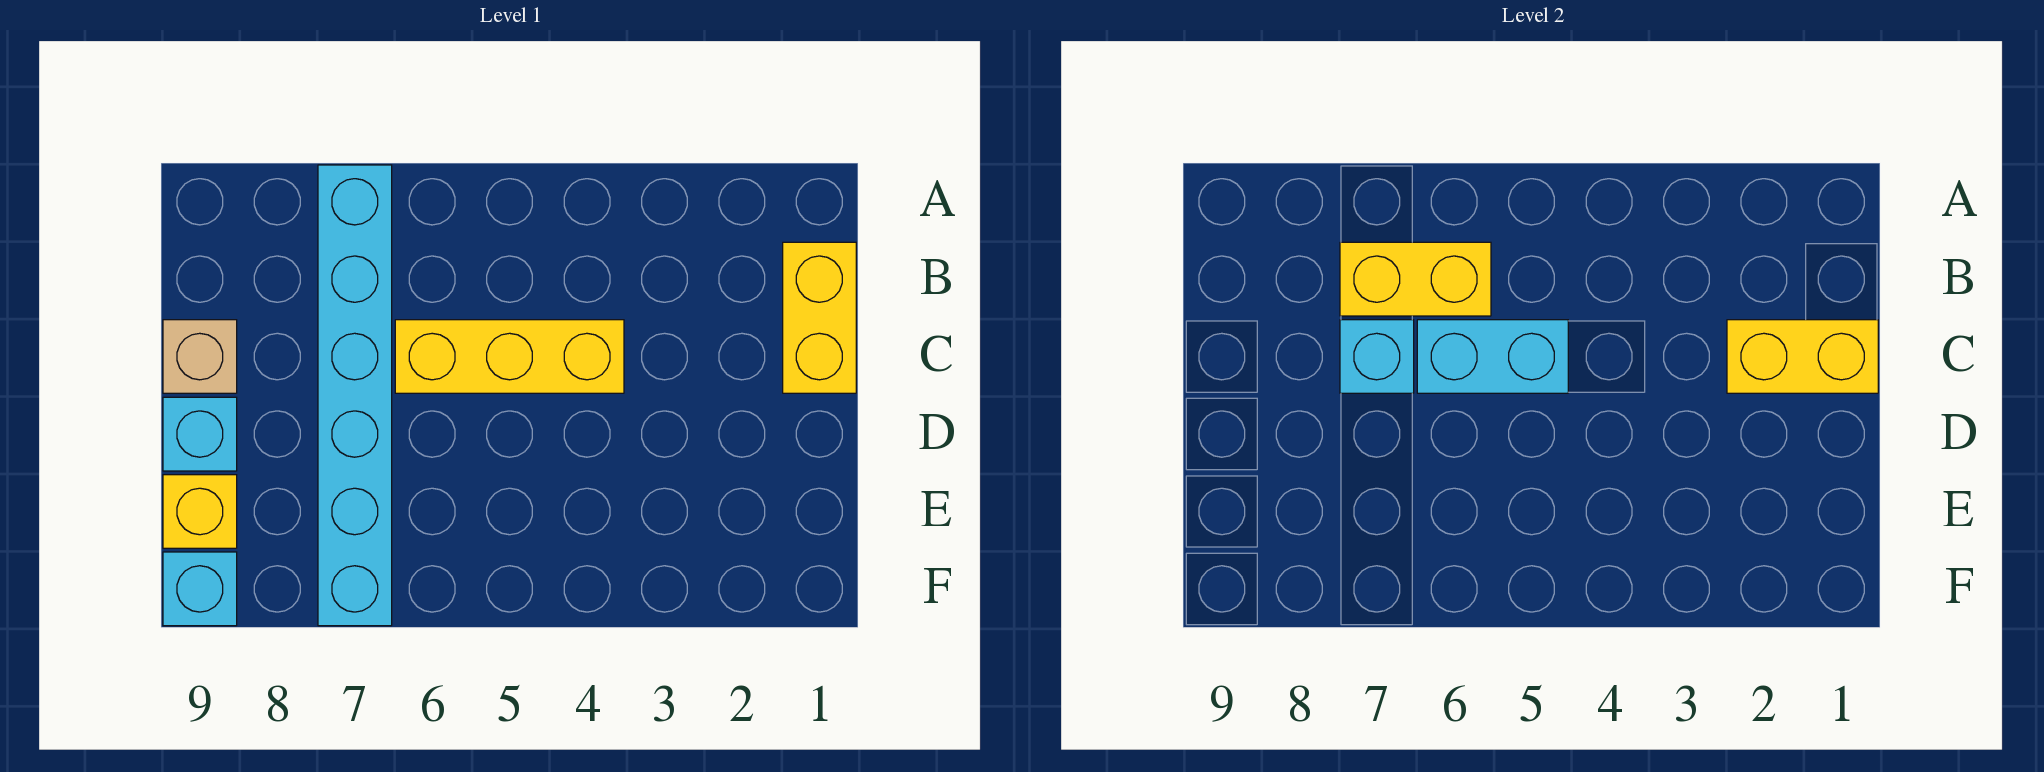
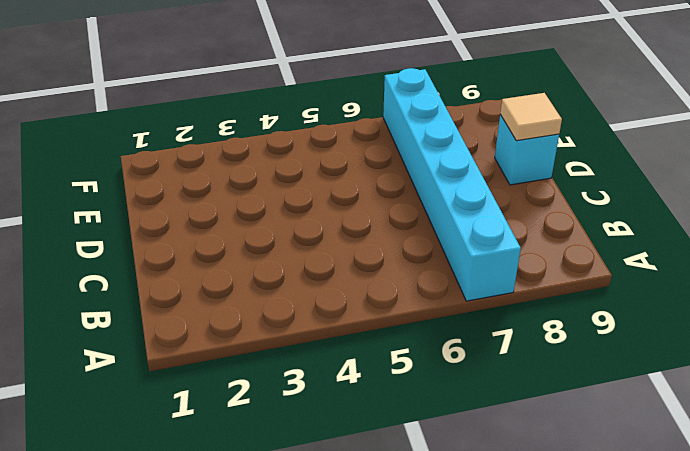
tan tile D9 level 2 -> none
none -> yellow brick B1:C1 level 1
none -> yellow brick C4:C6 level 1

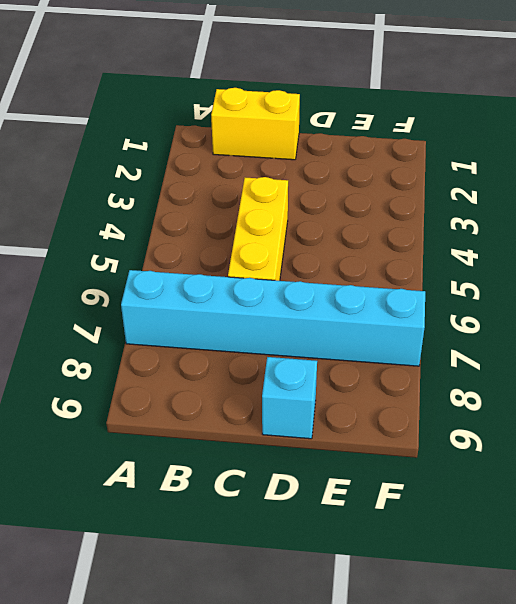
none -> tan brick C9 level 1
none -> yellow brick E9 level 1

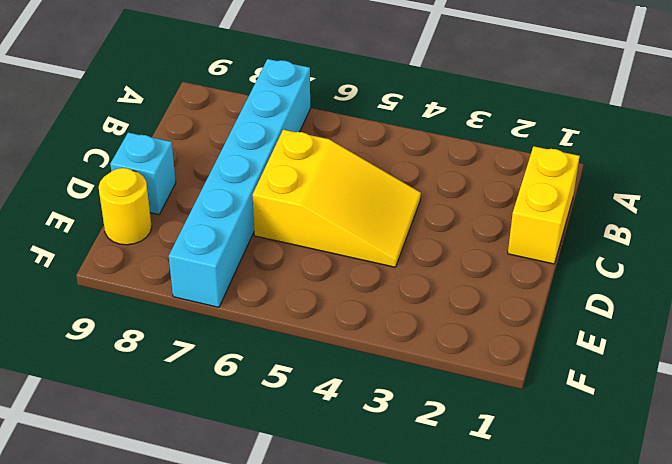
yellow slope C4:D6 level 1 top 6 -> yellow brick C4:C6 level 1
yellow round brick E9 level 1 -> yellow brick E9 level 1
none -> tan brick C9 level 1
none -> cyan brick F9 level 1

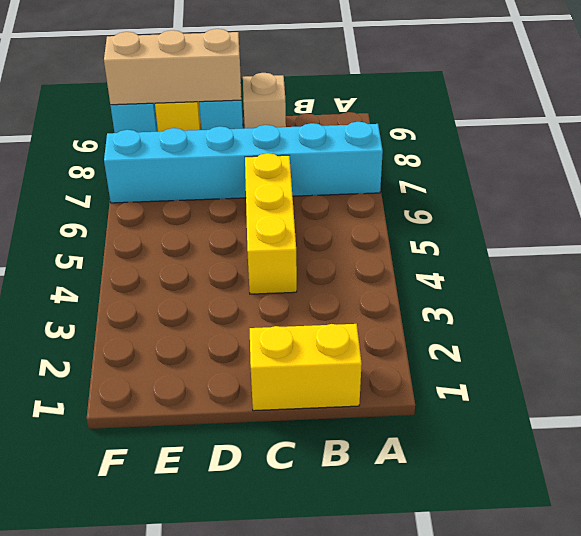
tan brick D9:F9 level 2 -> none
none -> yellow brick B6:B7 level 2
none -> yellow brick C1:C2 level 2

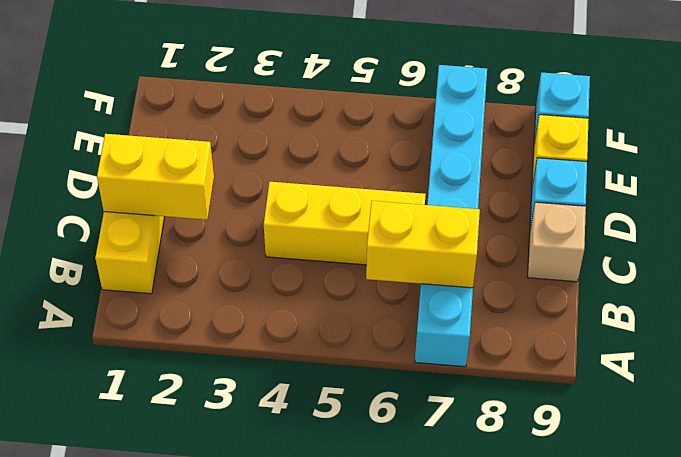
none -> cyan brick C5:C6 level 2
none -> cyan brick C7 level 2

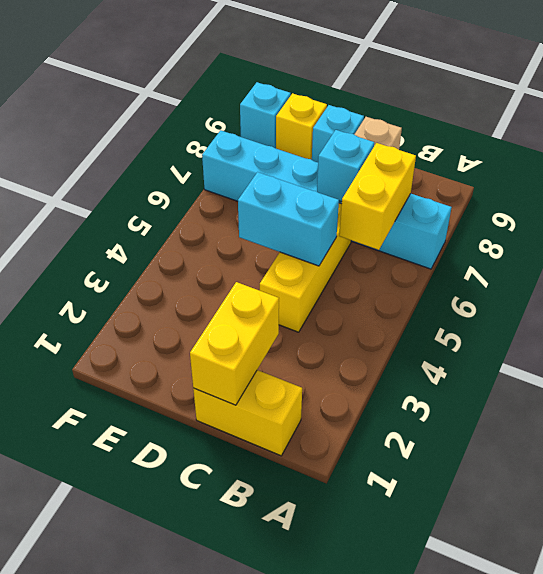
cyan brick C5:D5 level 2 -> cyan brick C5:C6 level 2

